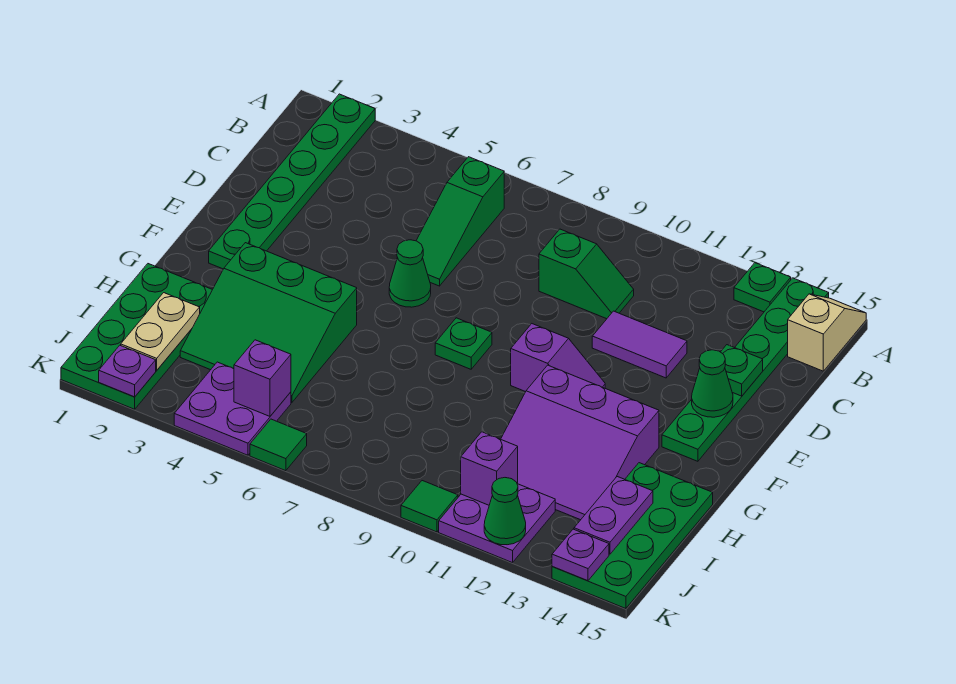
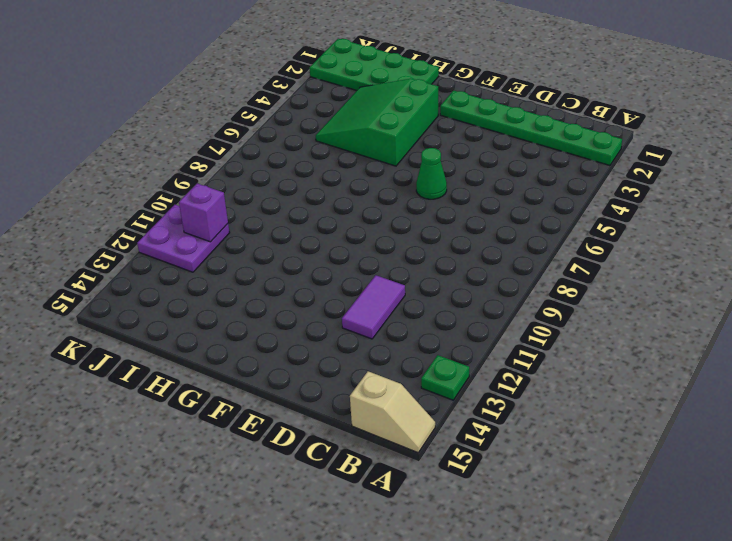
none -> green plate A14:F14 level 1
none -> green slope B6:D6 level 1 top B
none -> green slope C9:C10 level 1 top 9

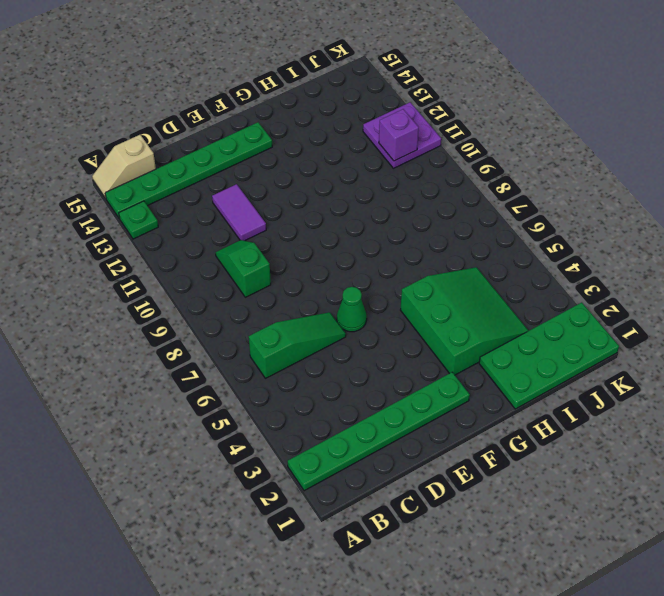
none -> green plate F8 level 1
none -> purple slope F10:F11 level 1 top 10
none -> purple slope G11:I13 level 1 top G

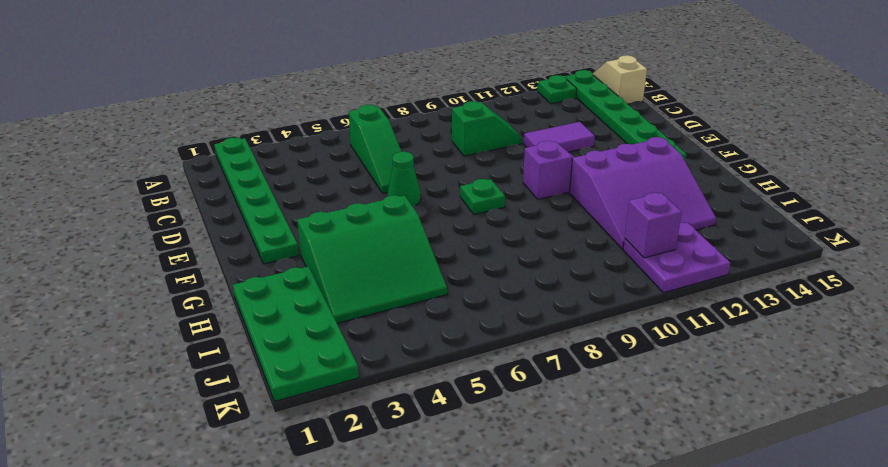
none -> green plate H14:K15 level 1
none -> purple plate J4:K5 level 1
none -> green tile K6 level 1

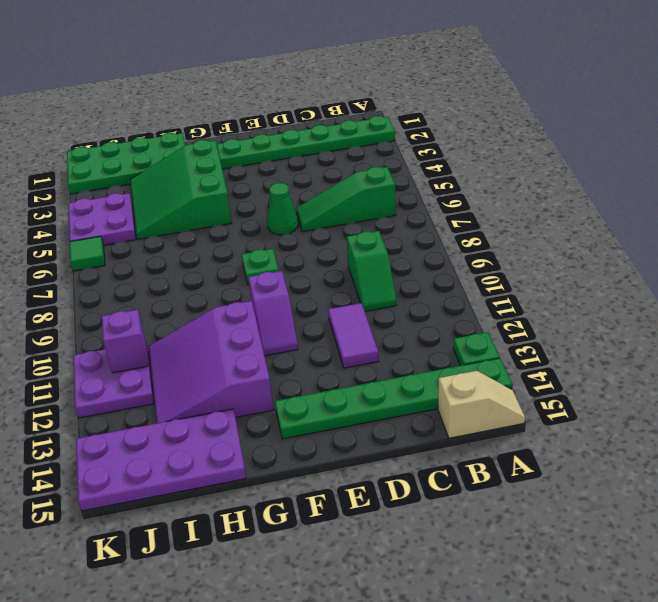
purple plate H14:K15 level 1 -> green plate H14:K15 level 1
none -> green tile K10 level 1
none -> green plate D14 level 2
none -> green cone E14 level 2

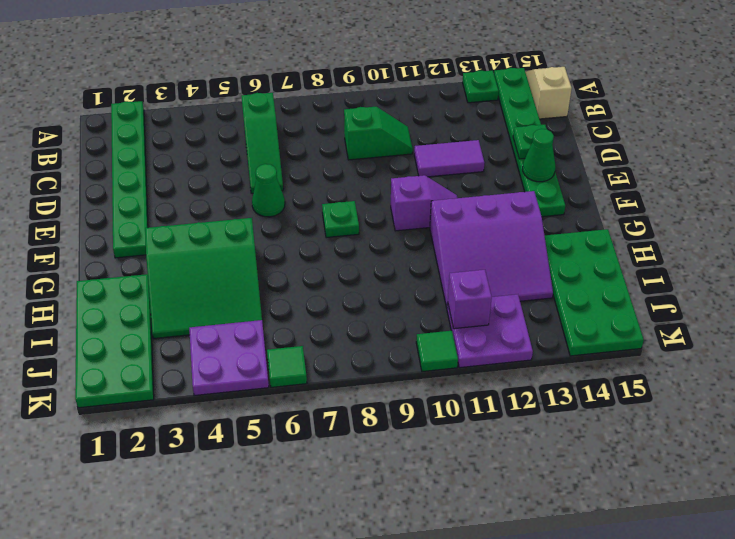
none -> tan plate I2:J2 level 2
none -> purple plate I14:J14 level 2
none -> purple brick J5 level 2

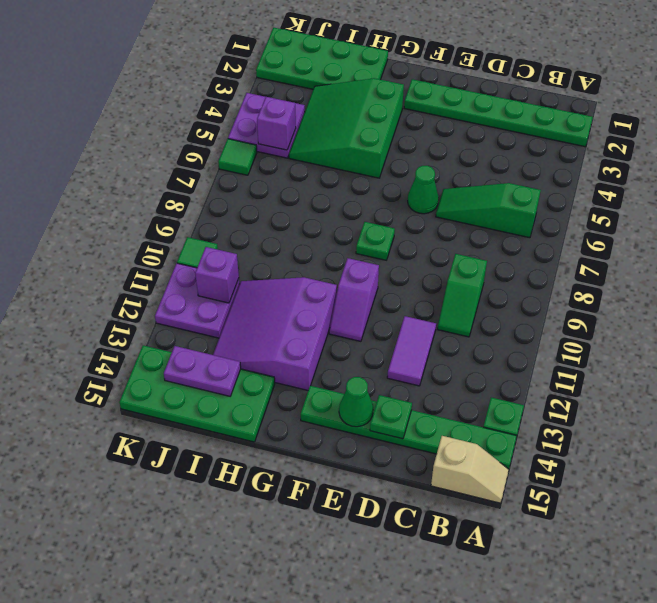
none -> tan plate I2:J2 level 2
none -> purple plate K2 level 2
none -> green cone K12 level 2

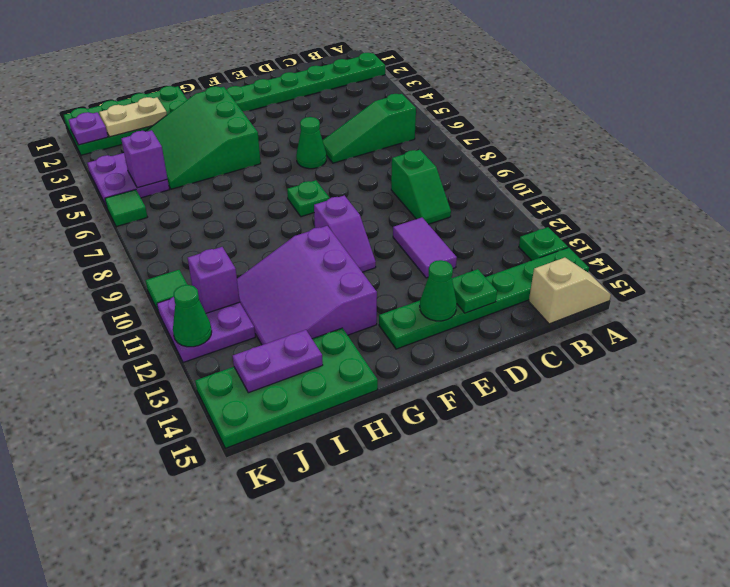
none -> purple plate K14 level 2

